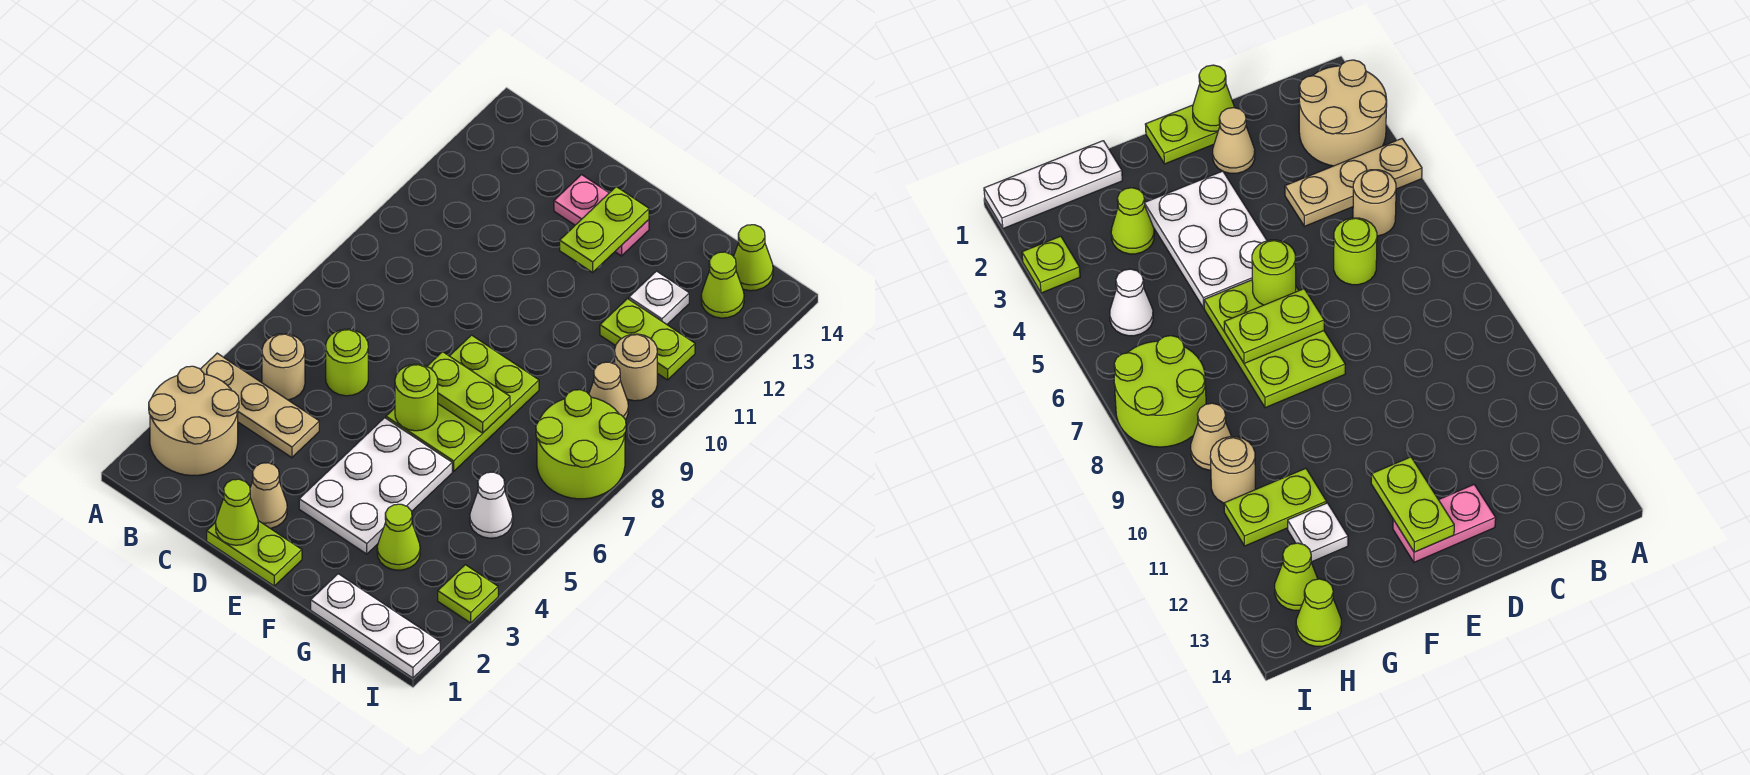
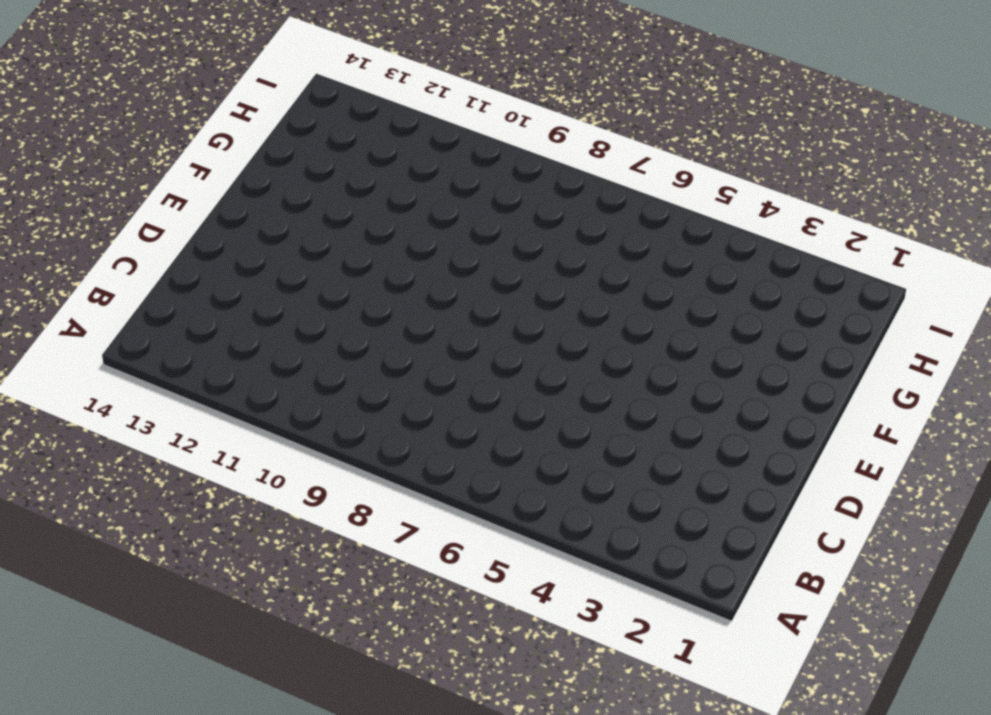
none -> tan round brick A2:B3 level 1
none -> tan plate A4:C4 level 1
none -> tan round brick B5 level 1

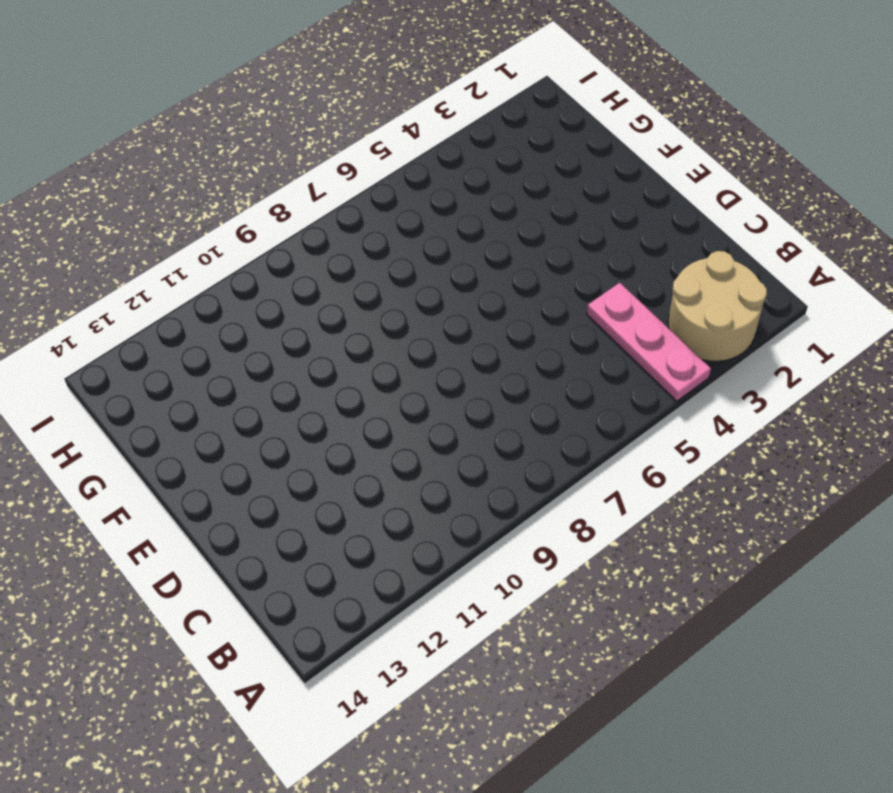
pink plate A4:C4 level 1 -> tan plate A4:C4 level 1
none -> tan round brick B5 level 1
none -> lime round brick C6 level 1
none -> lime plate D1:E1 level 1

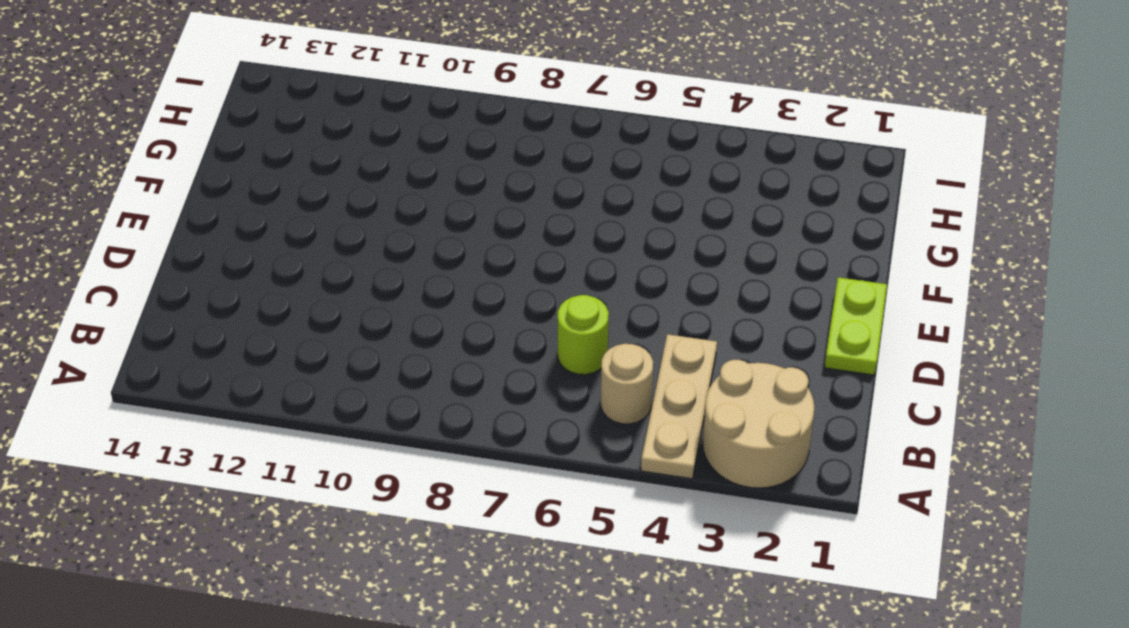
none -> tan cone D2 level 1
none -> pink plate D13:E13 level 1
none -> white plate E3:F5 level 1

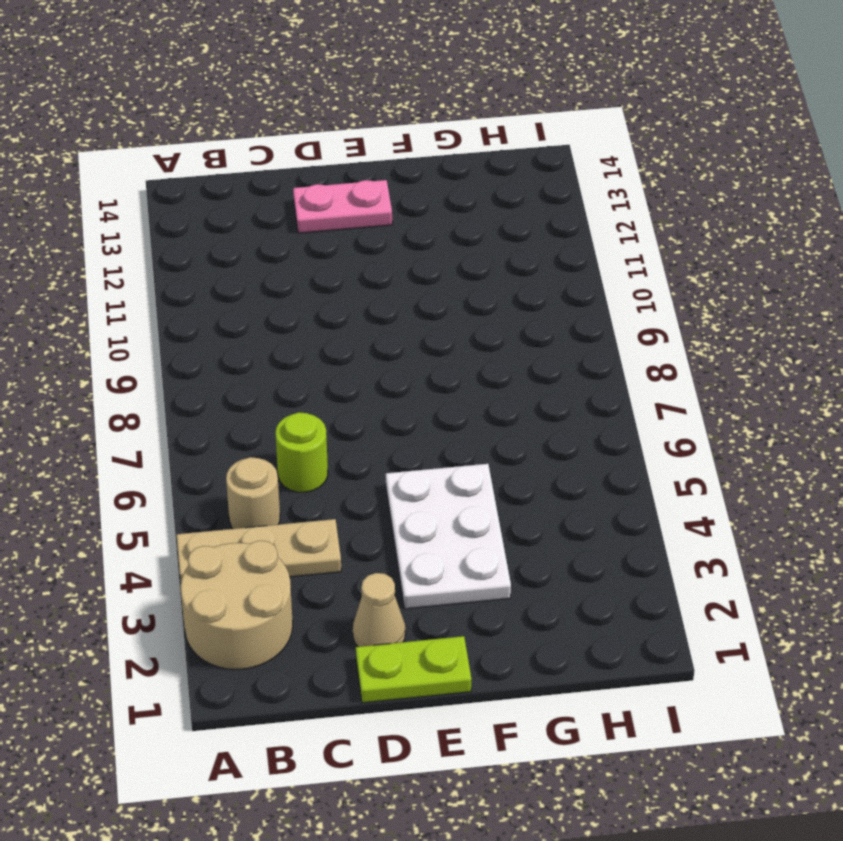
none -> lime plate E6:F8 level 1
none -> white plate G1:I1 level 1
none -> lime cone G3 level 1

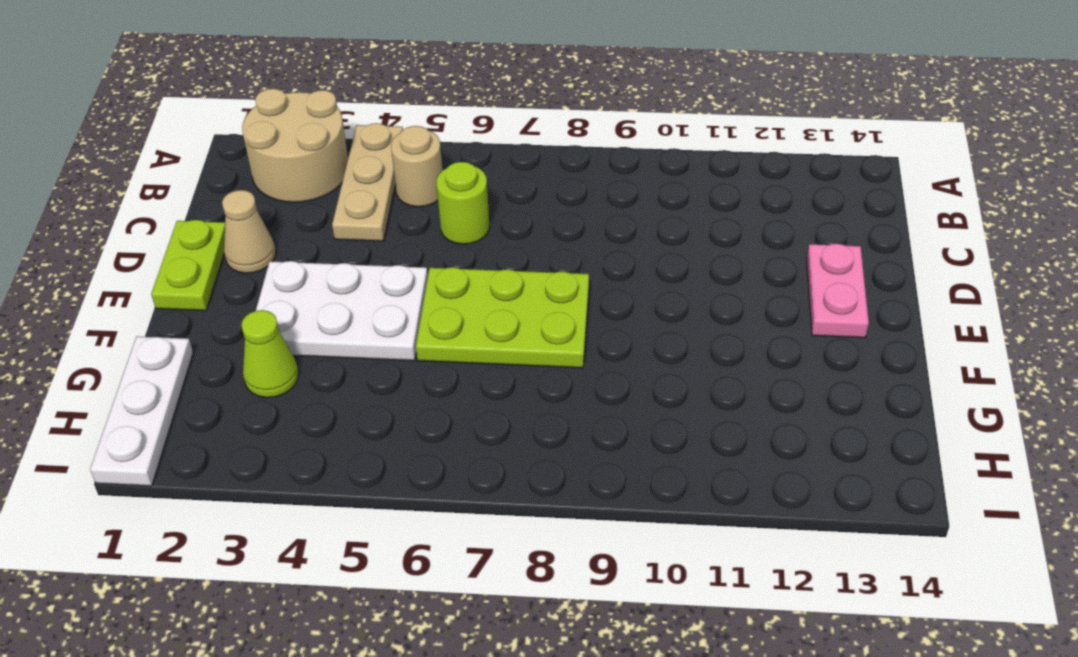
none -> lime plate G11:H11 level 1
none -> white plate G12 level 1
none -> white cone H5 level 1

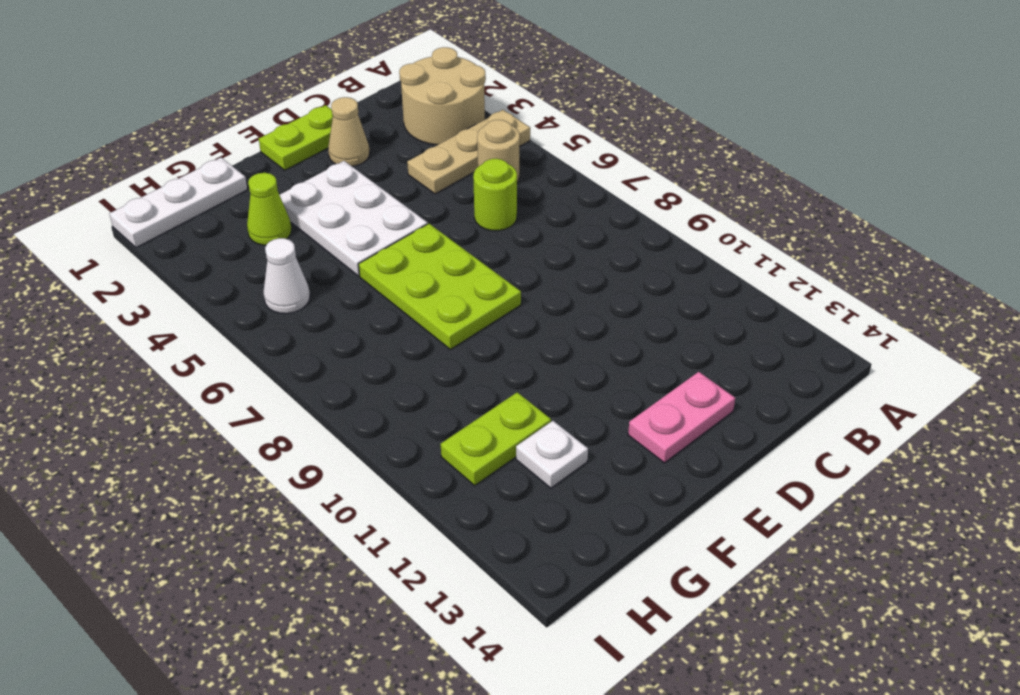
none -> lime round brick H7:I8 level 1
none -> tan cone H9 level 1
none -> tan round brick H10 level 1

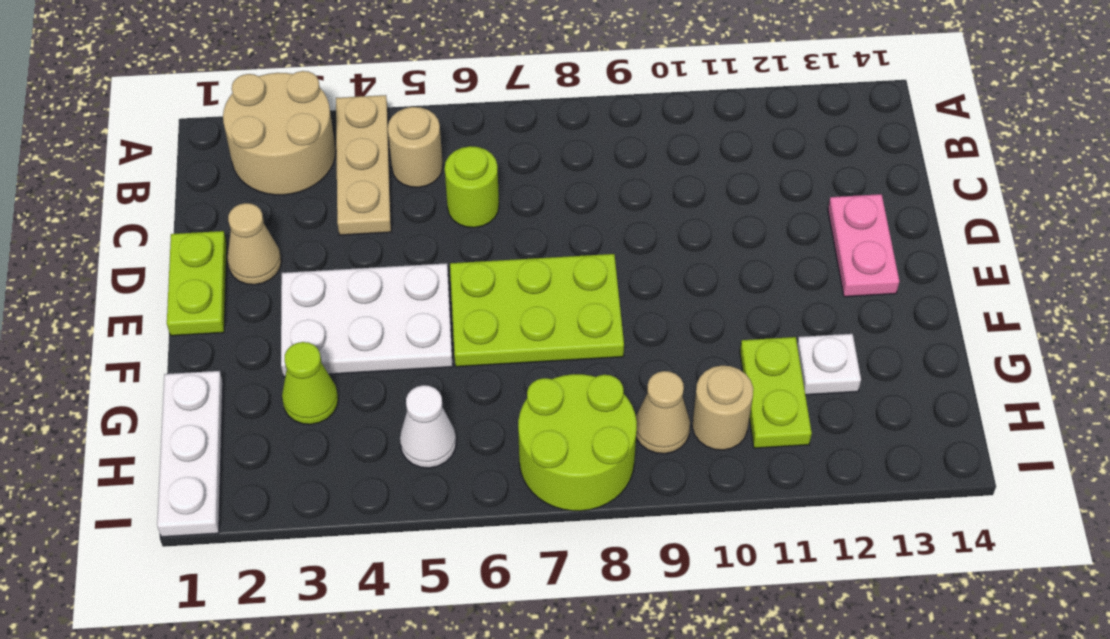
none -> lime cone H13 level 1
none -> lime cone H14 level 1
none -> lime plate I3 level 1

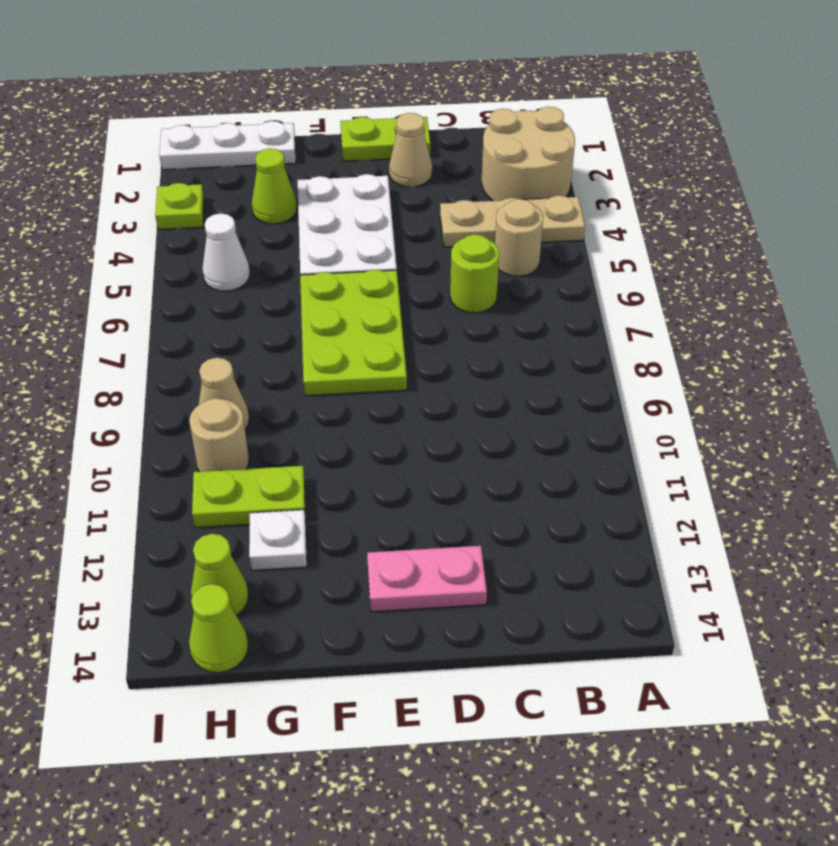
none -> lime round brick H7:I8 level 1
none -> lime cone D1 level 2
none -> lime round brick E6 level 2

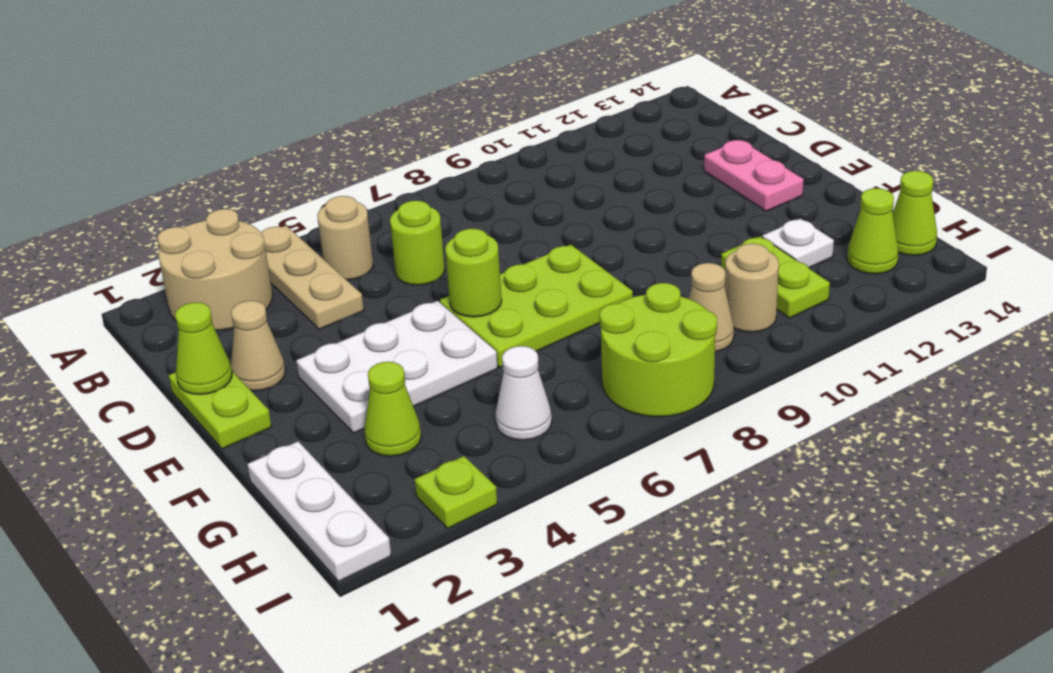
none -> lime plate E7:F7 level 2
none -> lime plate E12:E13 level 2

